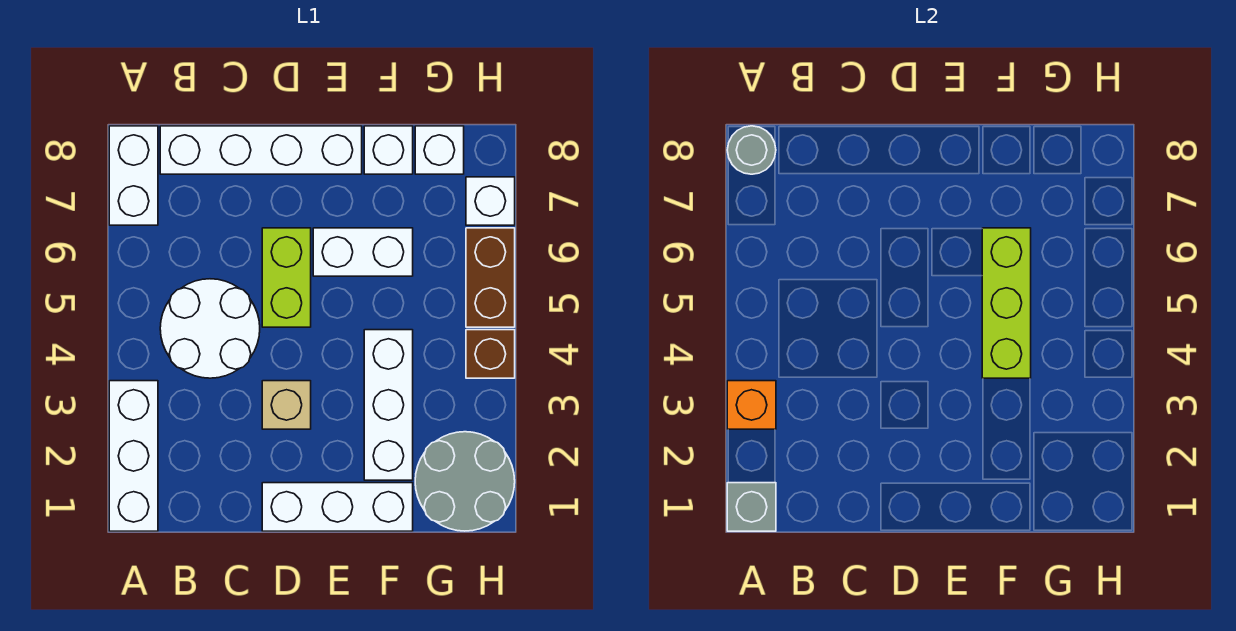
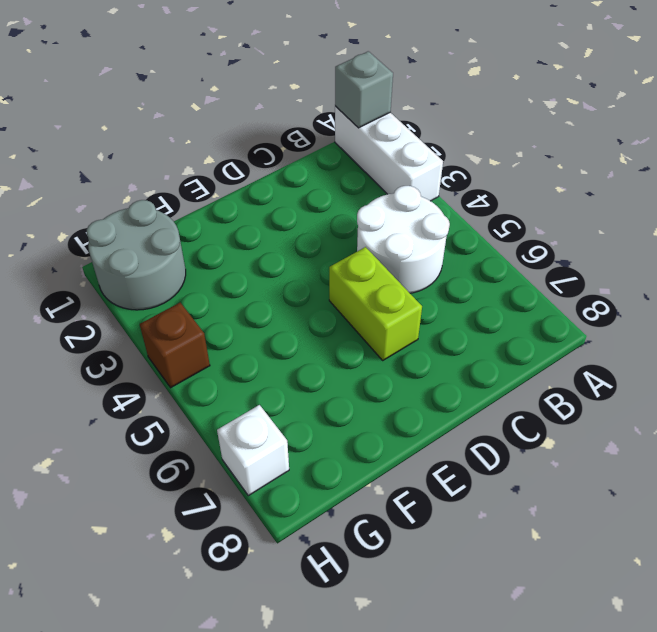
none -> white brick A7:A8 level 1
none -> white brick B8:E8 level 1
none -> white brick D1:F1 level 1

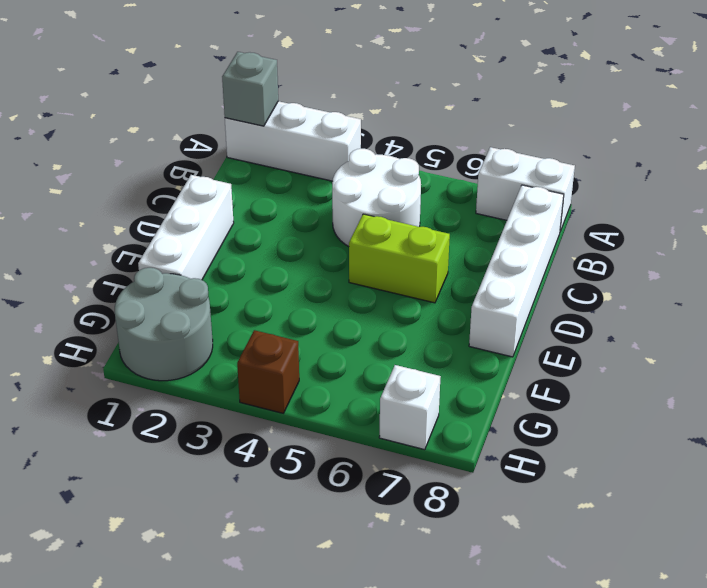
none -> tan brick D3 level 1
none -> white brick E6:F6 level 1
none -> white brick F2:F4 level 1

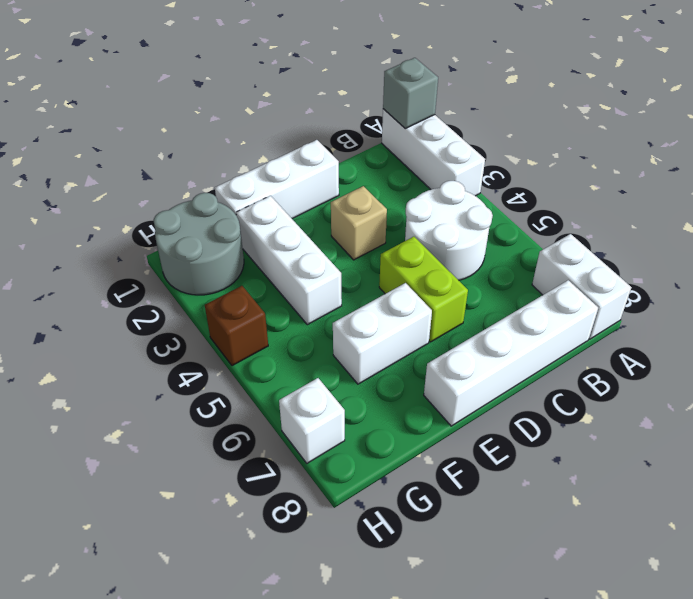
none -> white brick F8 level 1
none -> white brick G8 level 1
none -> brown brick H5:H6 level 1

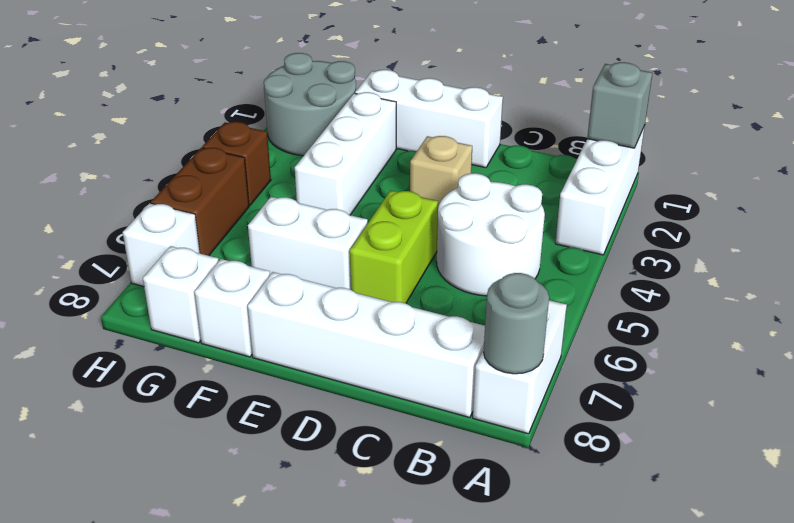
none -> orange brick A3 level 2
none -> lime brick F4:F6 level 2

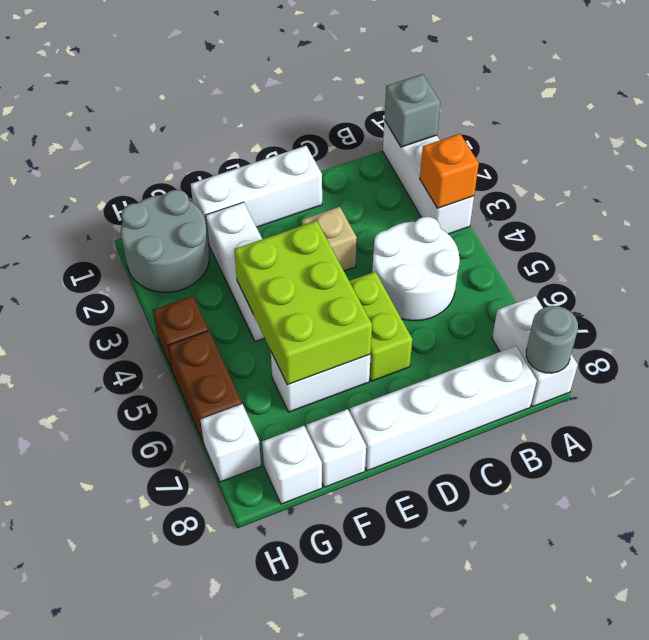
lime brick E4:F6 level 2 -> lime brick F4:F6 level 2

